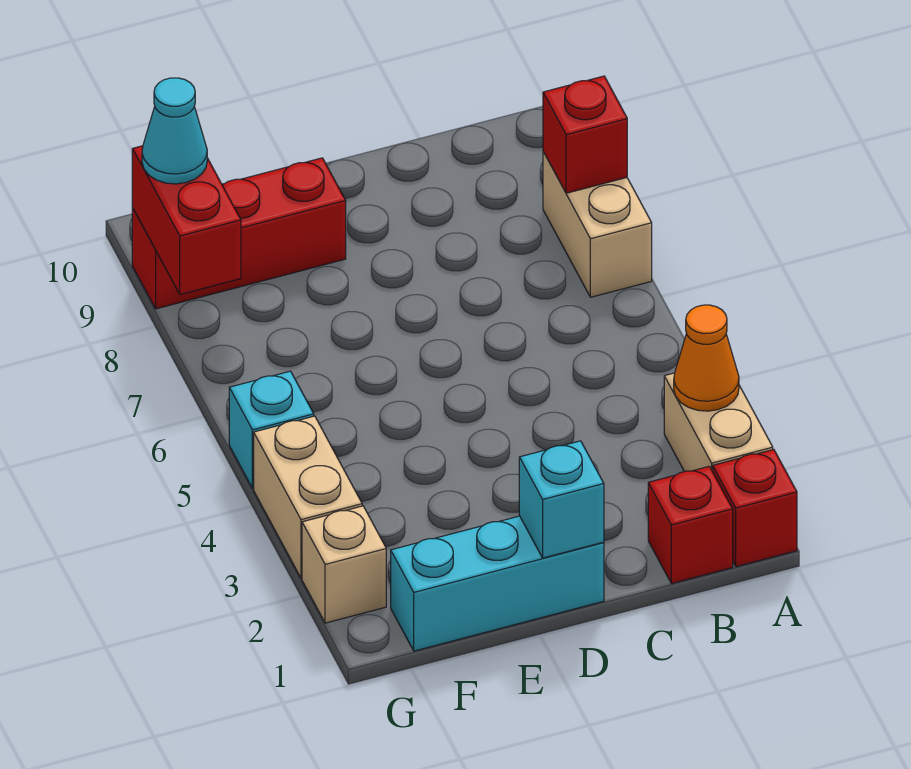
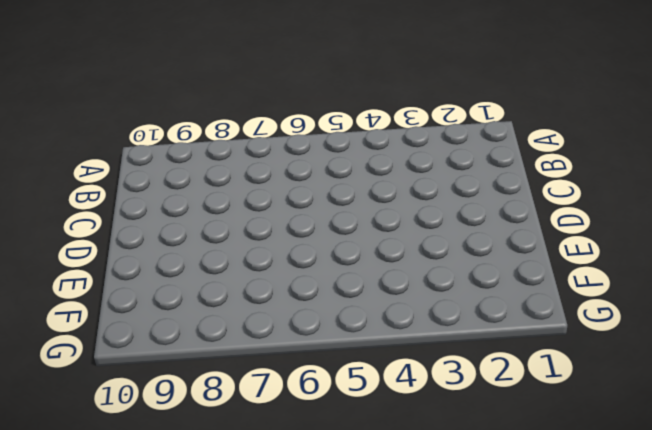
none -> red brick A1 level 1
none -> tan brick A2:A3 level 1
none -> tan brick A7:A8 level 1

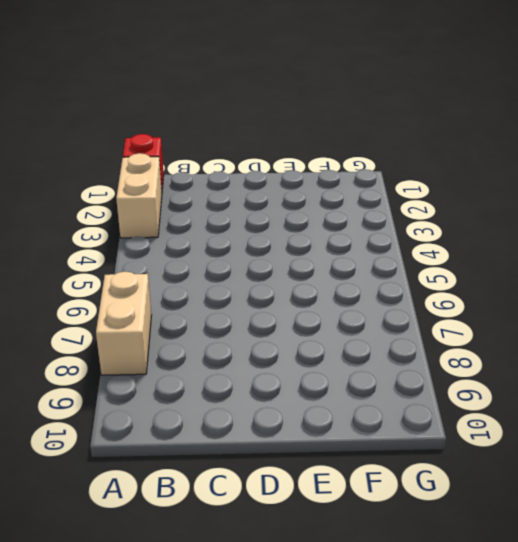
none -> red brick B1 level 1
none -> cyan brick D1:F1 level 1
none -> red brick E9:G9 level 1

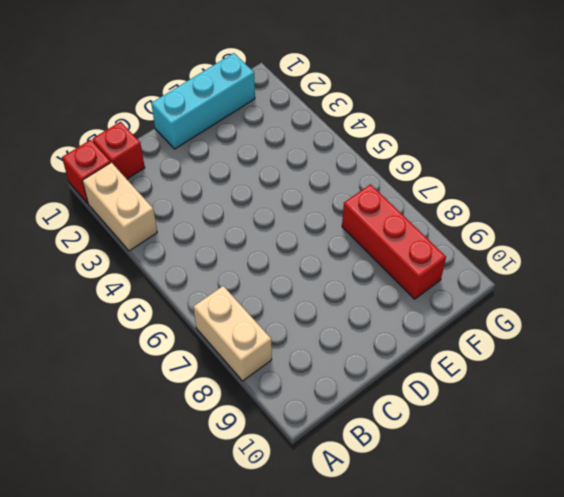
red brick F7:F9 level 1 -> red brick E9:G9 level 1
none -> tan brick G2 level 1
none -> tan brick G3:G4 level 1
none -> cyan brick G5 level 1

